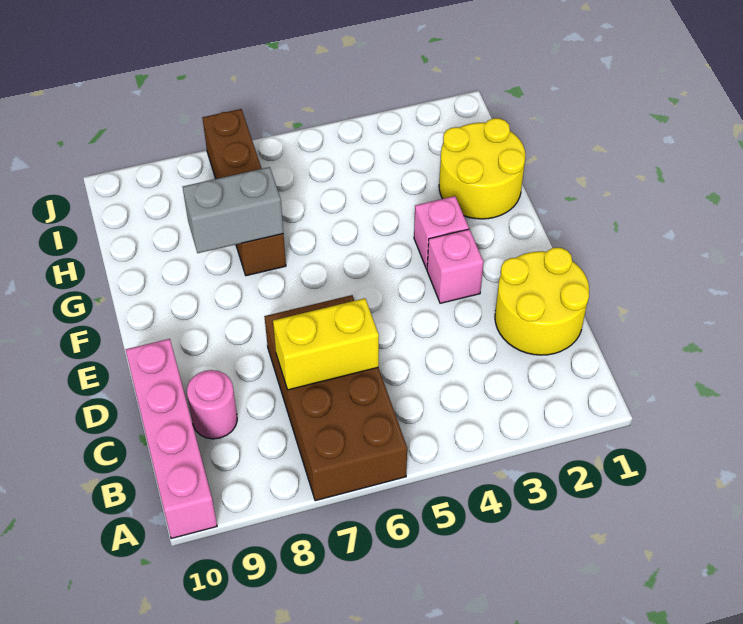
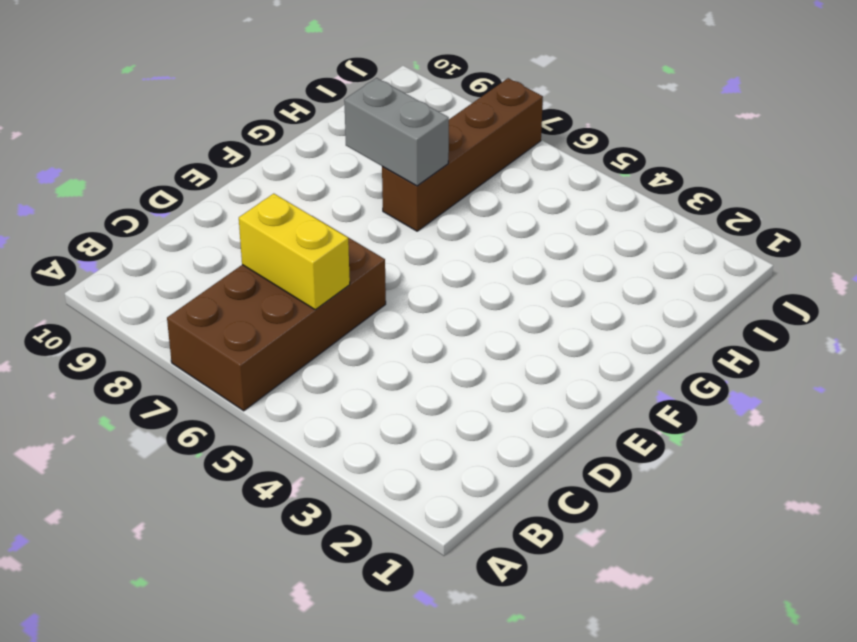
none -> pink brick A10:D10 level 1
none -> yellow round brick C1:D2 level 1

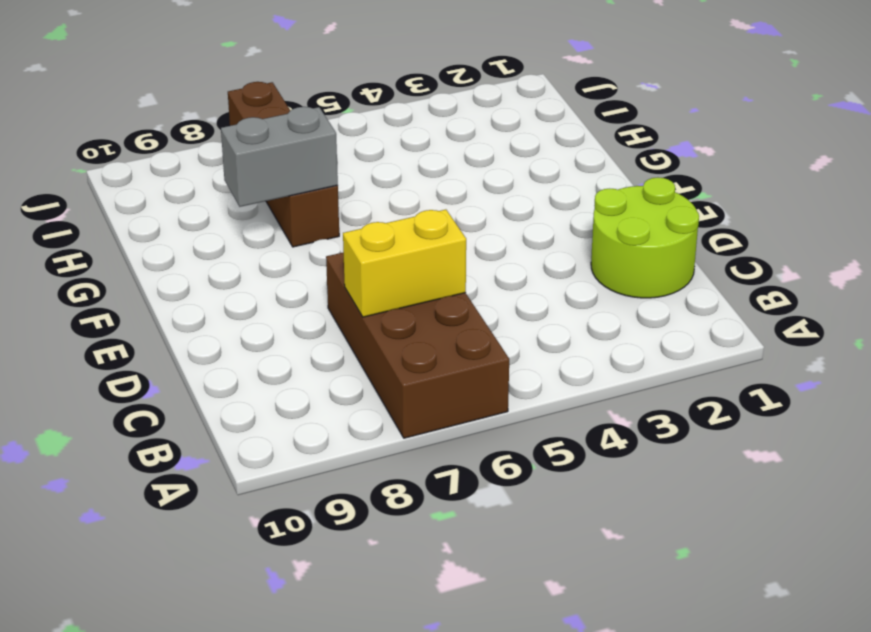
lime round brick C1:D2 level 1 -> yellow round brick C1:D2 level 1
none -> pink brick A10:D10 level 1
none -> pink round brick C9 level 1

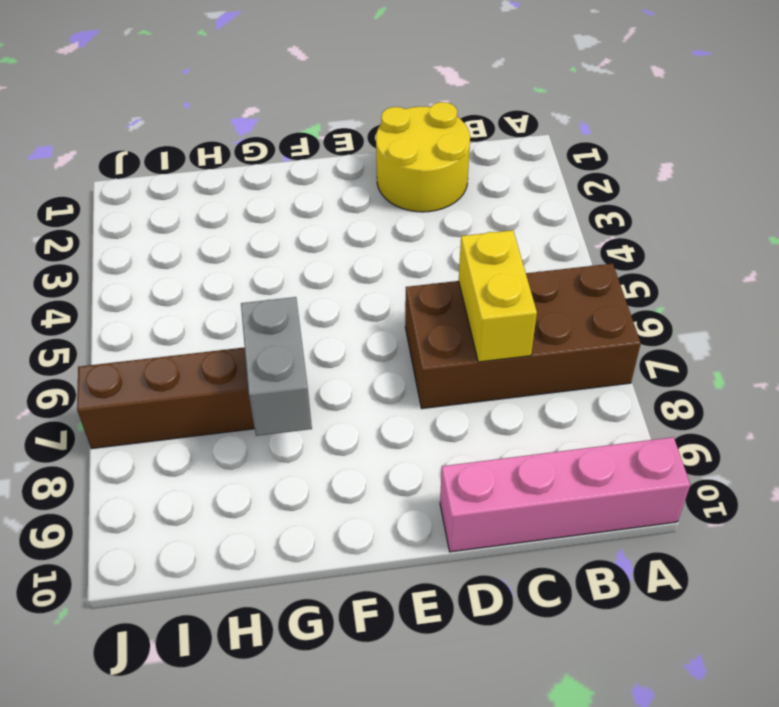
none -> pink round brick C9 level 1
none -> pink brick E3 level 1

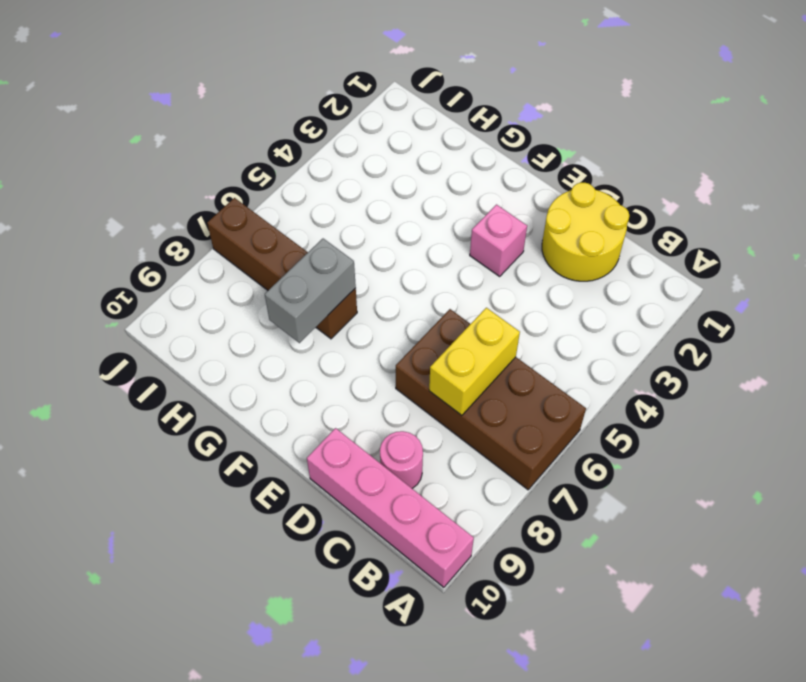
none -> pink brick F3 level 1
none -> yellow round brick G1:H2 level 1

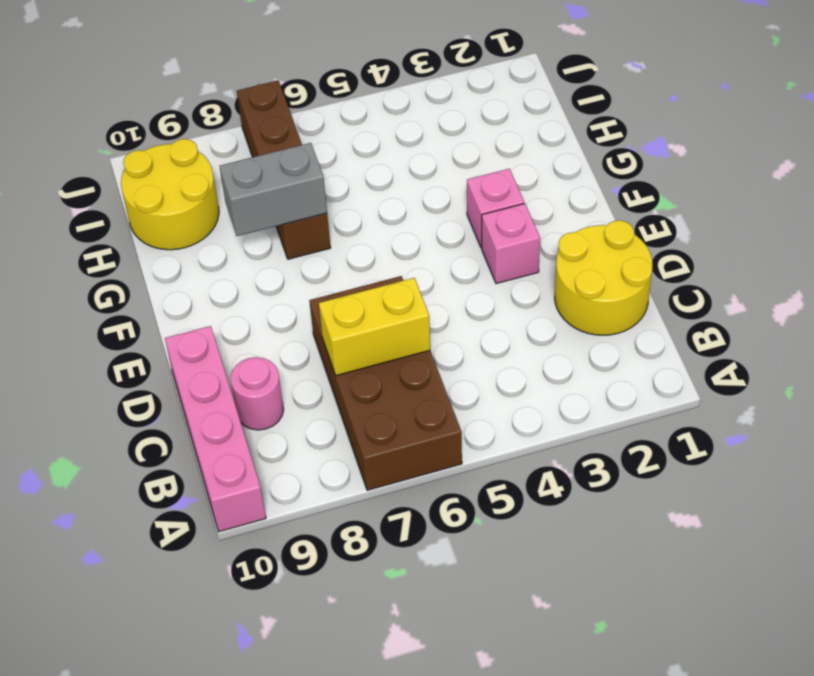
yellow round brick H9:I10 level 1 -> yellow round brick G1:H2 level 1

